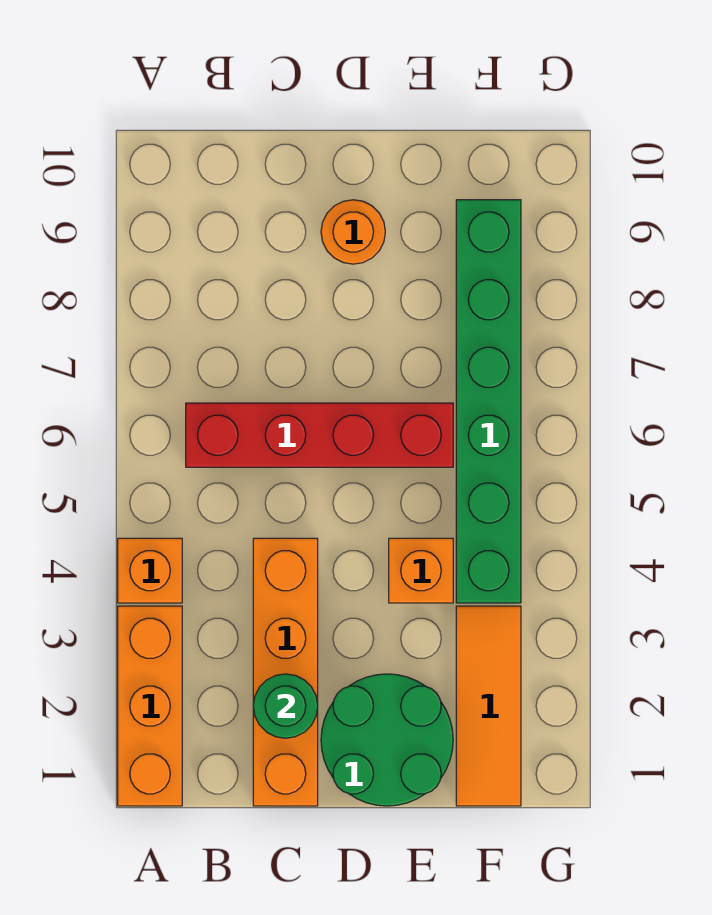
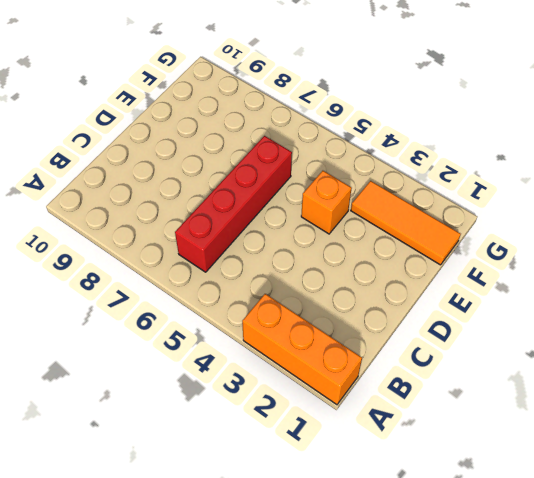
none -> orange brick A4 level 1
none -> orange brick C1:C4 level 1

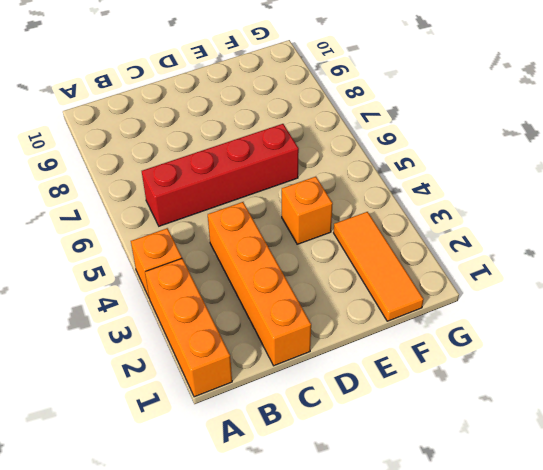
none -> green round brick D1:E2 level 1
none -> orange round brick D9 level 1

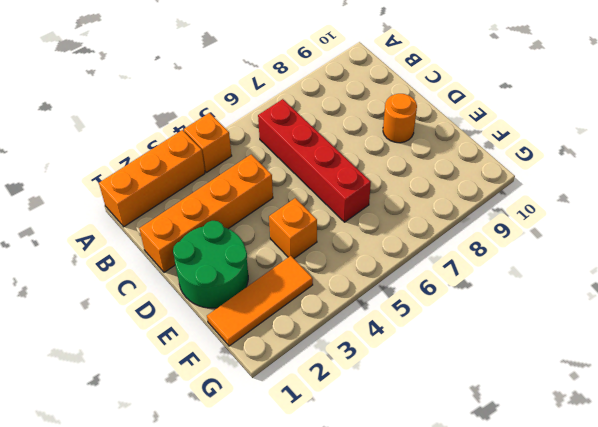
none -> green brick F4:F9 level 1
none -> green round brick C2 level 2

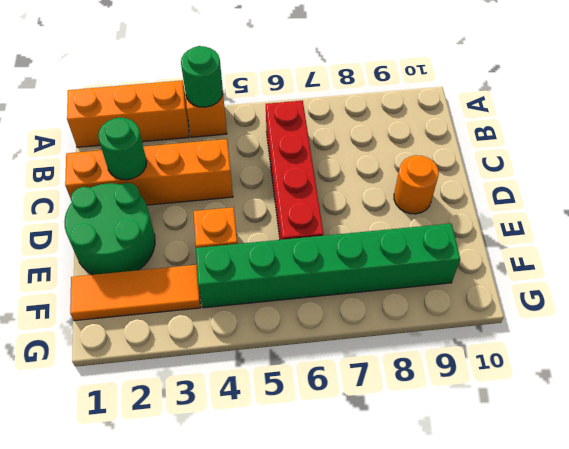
green round brick A4 level 2 -> none

